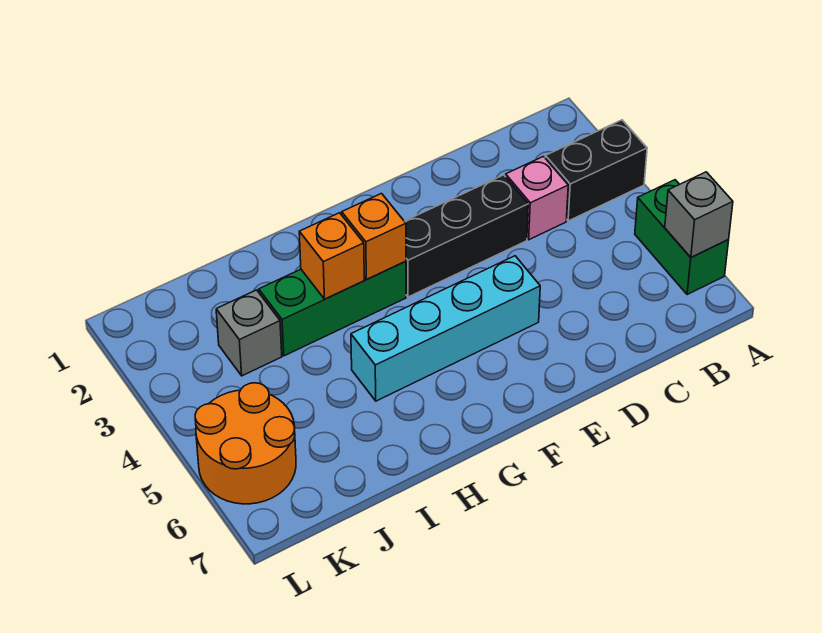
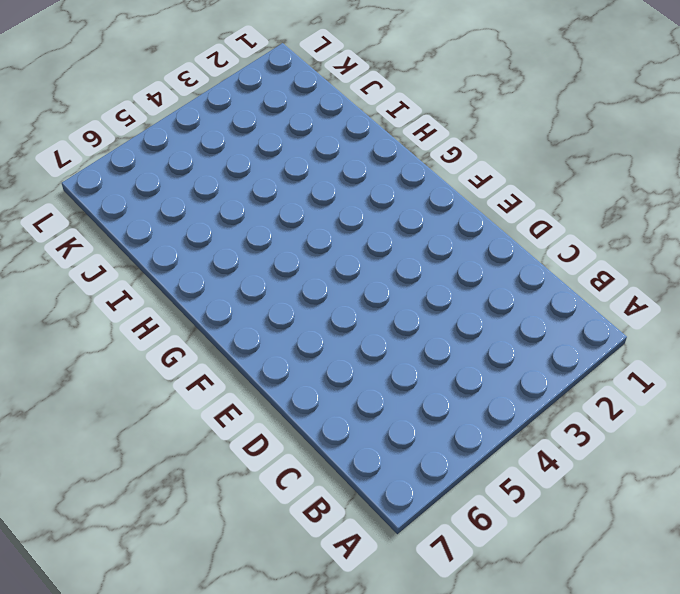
none -> black brick A3:B3 level 1
none -> green brick A5:A6 level 1

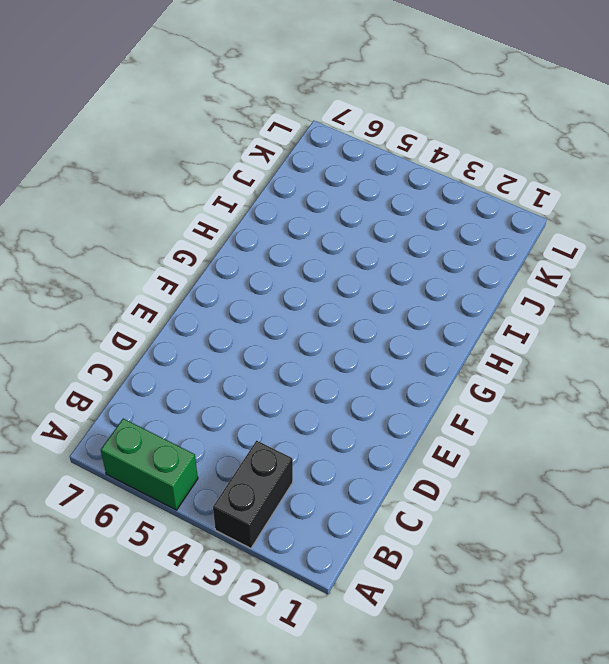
none -> pink brick C3 level 1
none -> black brick D3:F3 level 1

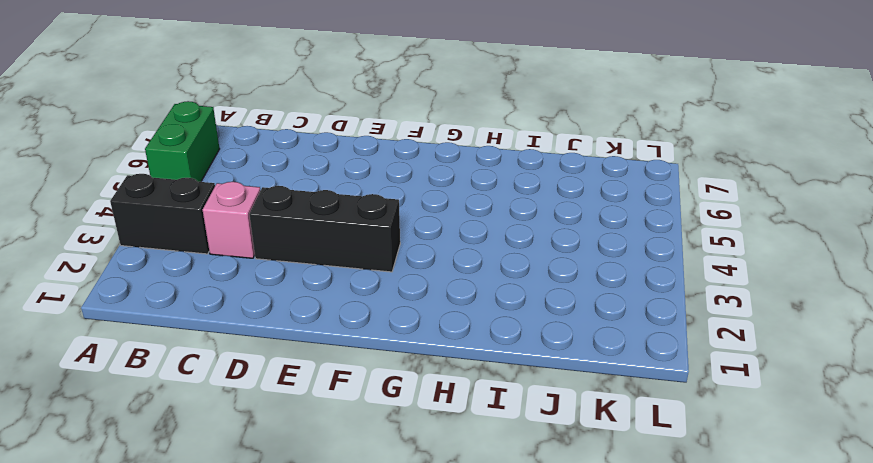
none -> cyan brick E5:H5 level 1
none -> green brick G3:I3 level 1

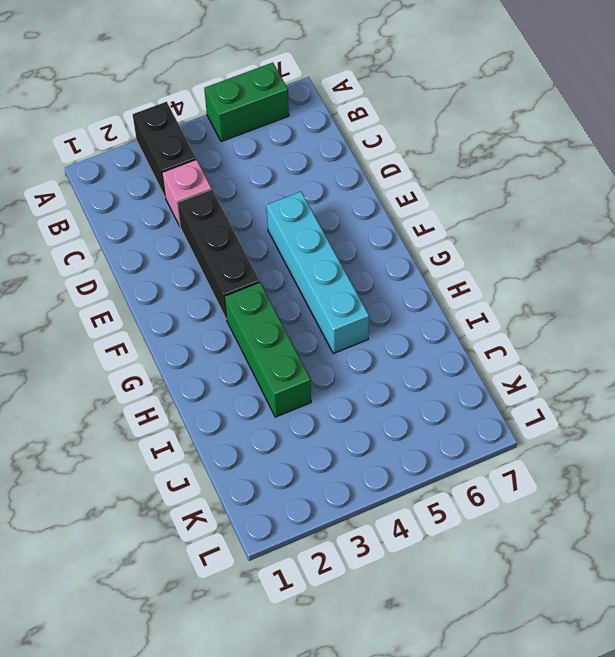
none -> grey brick J3 level 1
none -> orange round brick K5:L6 level 1

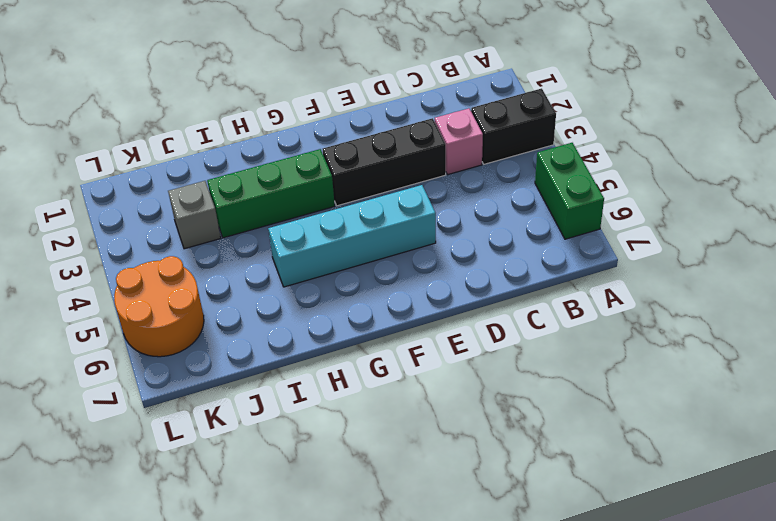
none -> grey brick A6 level 2
none -> orange brick G3 level 2

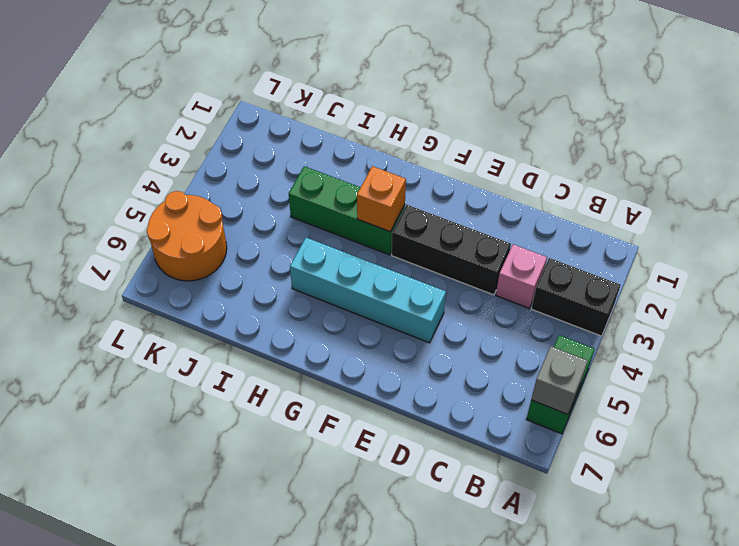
none -> grey brick J3 level 1
none -> orange brick H3 level 2

